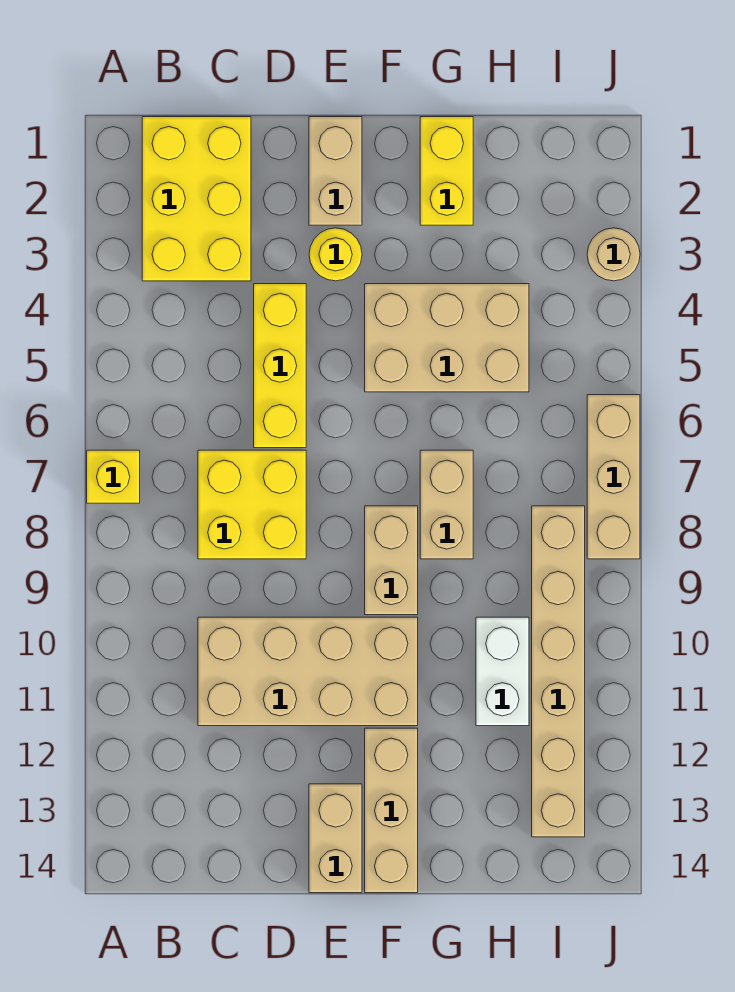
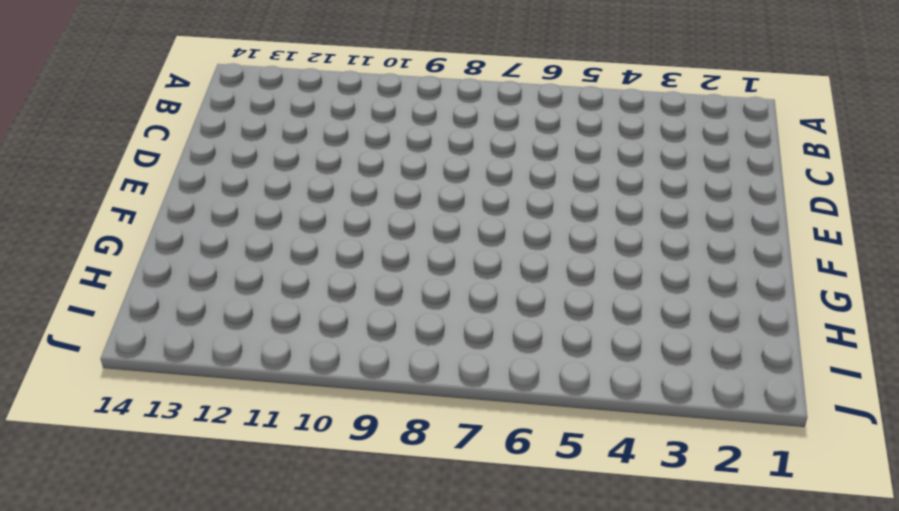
none -> yellow brick A7 level 1
none -> yellow brick B1:C3 level 1
none -> yellow brick C7:D8 level 1

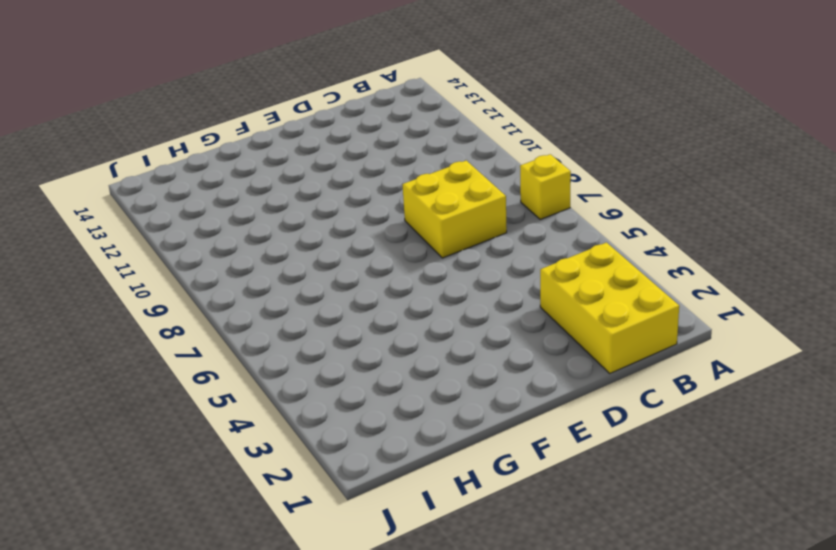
none -> tan brick C10:F11 level 1
none -> yellow brick D4:D6 level 1
none -> tan brick E1:E2 level 1

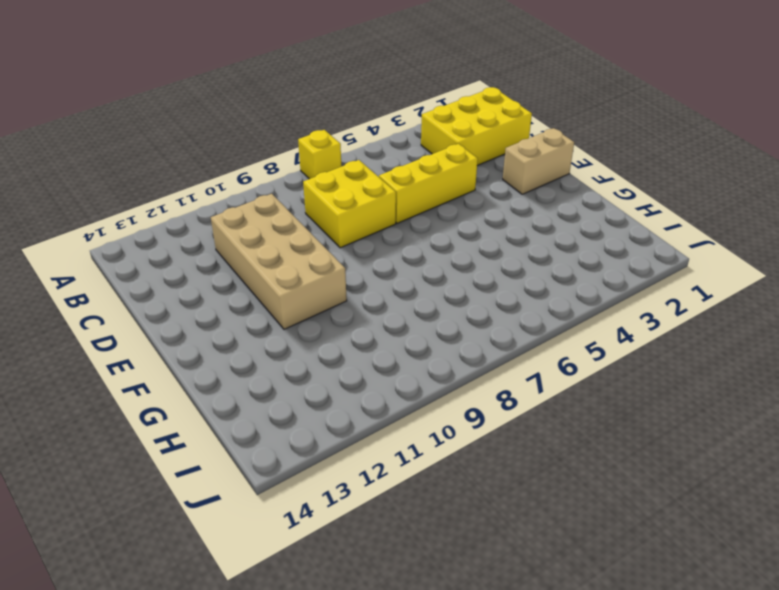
none -> yellow round brick E3 level 1
none -> tan brick E13:E14 level 1
none -> tan brick F4:H5 level 1

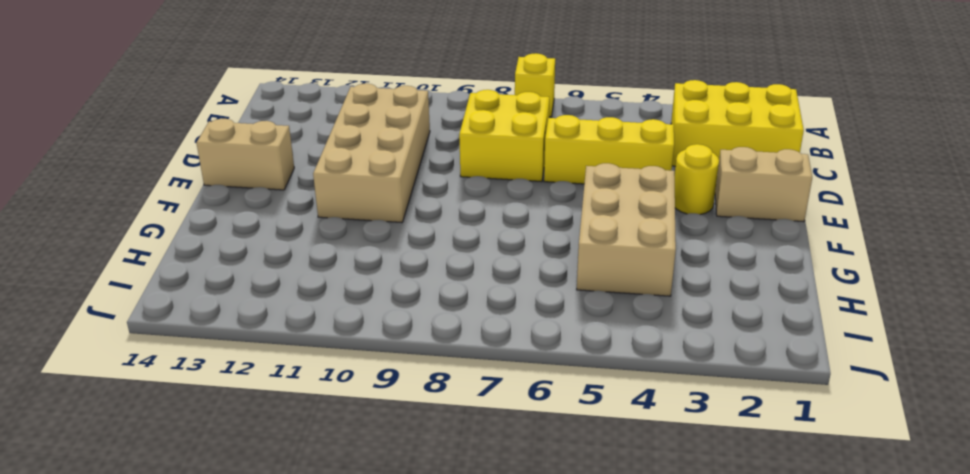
none -> tan brick F8:F9 level 1
none -> tan brick F12:F14 level 1
none -> yellow brick G1:G2 level 1

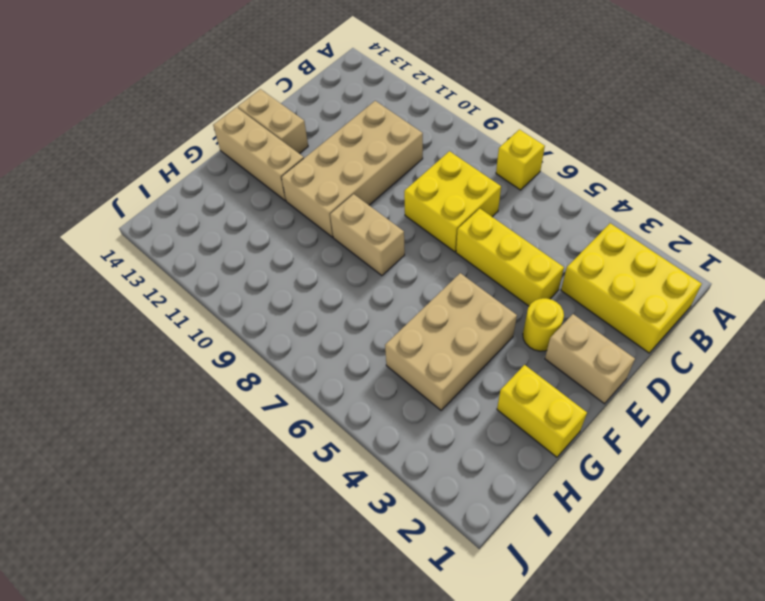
none -> tan brick G7:G8 level 1
none -> white brick H10:H11 level 1
none -> tan brick I8:I13 level 1

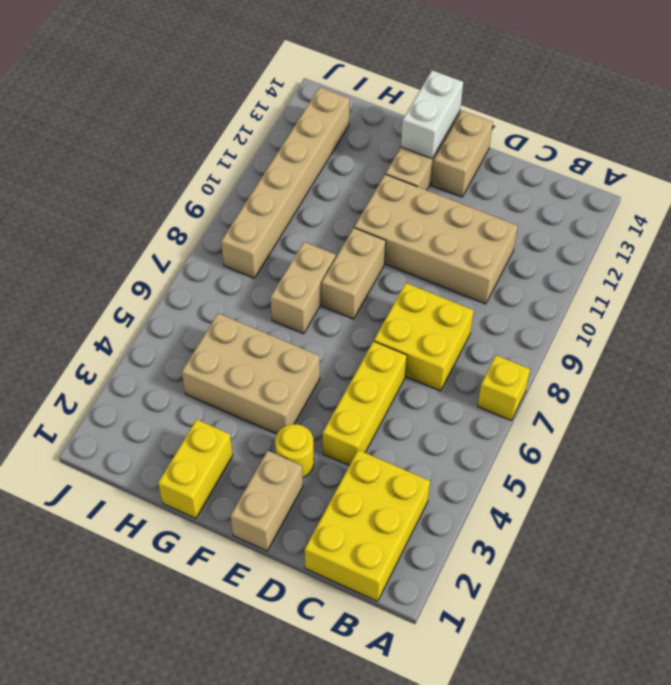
white brick F13:F14 level 2 -> white brick H10:H11 level 1
none -> tan round brick J3 level 1
none -> tan brick J6:J8 level 1

